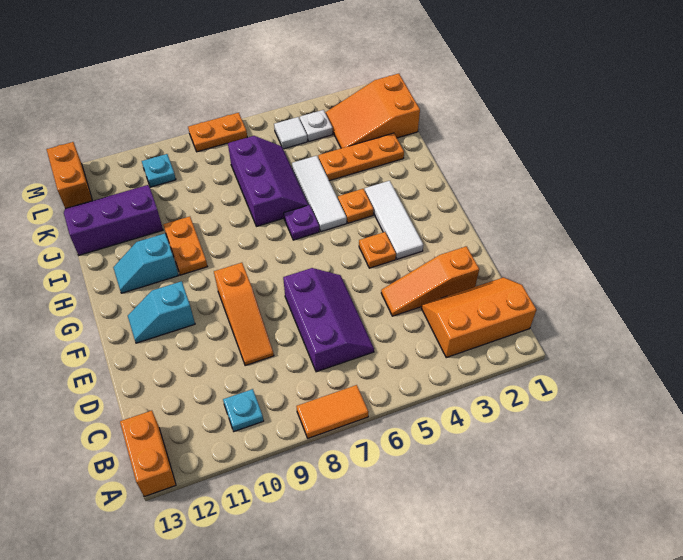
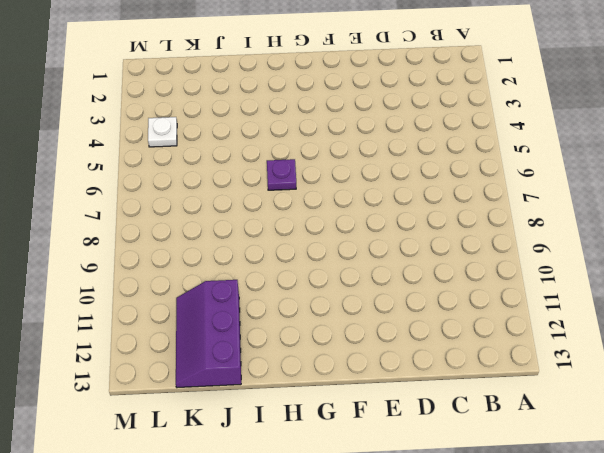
none -> orange tile A7:A8 level 1
none -> orange brick A13:B13 level 1
none -> orange slope B1:C3 level 1 top B

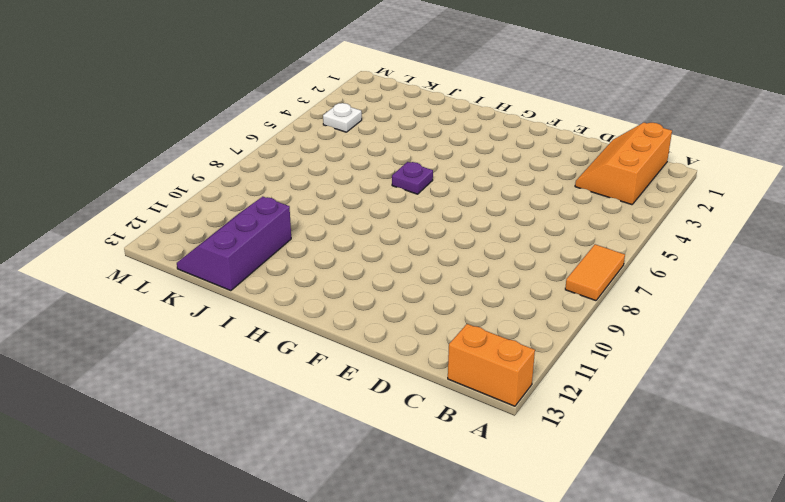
none -> cyan plate B10 level 1
none -> purple slope C6:E7 level 1 top 7
none -> orange slope D2:D4 level 1 top 2

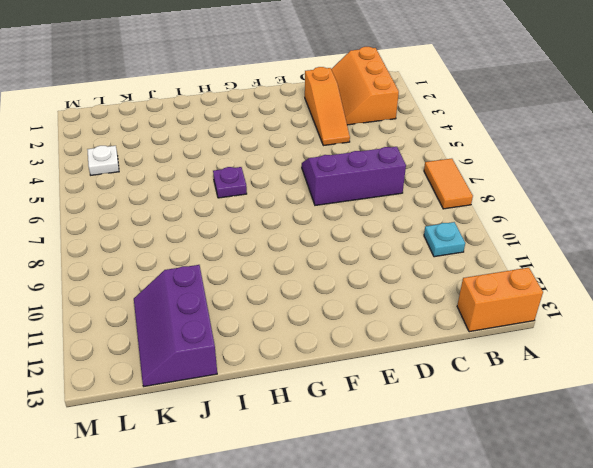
none -> orange slope D9:F9 level 1 top F
none -> white tile F3:H3 level 1
none -> orange plate F4 level 1

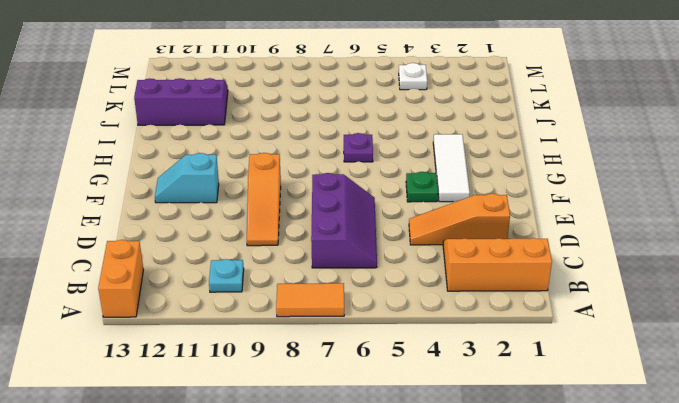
green plate F4 level 1 -> orange plate F4 level 1
none -> orange plate H4 level 1
none -> white tile H5:J5 level 1
none -> orange plate H10:I10 level 1

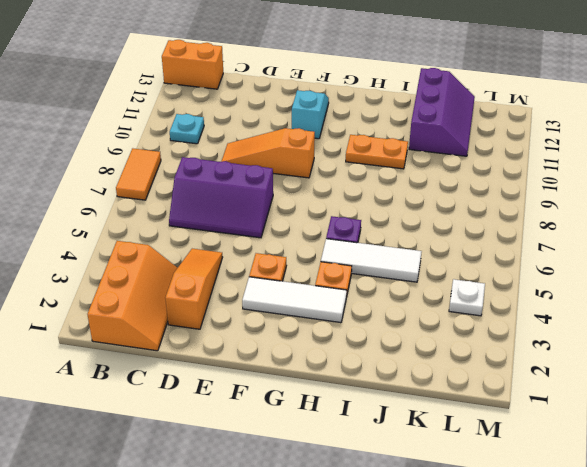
none -> cyan slope H11:H12 level 1 top 11
none -> purple slope I6:K7 level 1 top 7
none -> orange plate J2:J4 level 1

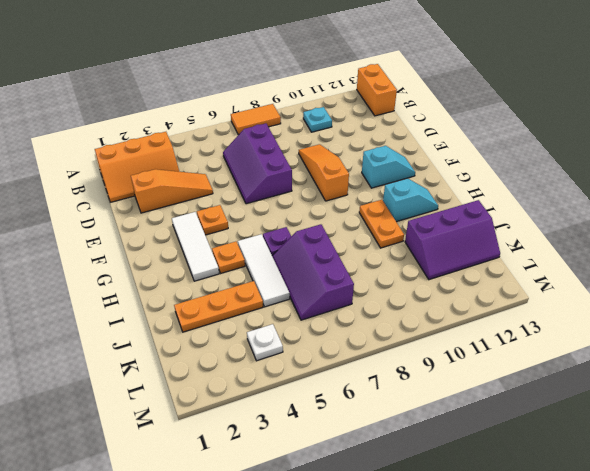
none -> orange slope K1:L3 level 1 top 1
none -> white tile L5 level 1
none -> cyan plate L10 level 1

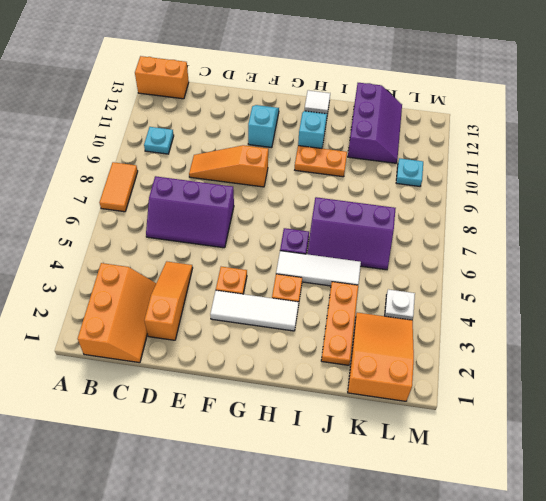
white tile H13 level 1 -> white tile L5 level 1
none -> orange brick L13:M13 level 1
none -> orange plate M7:M8 level 1

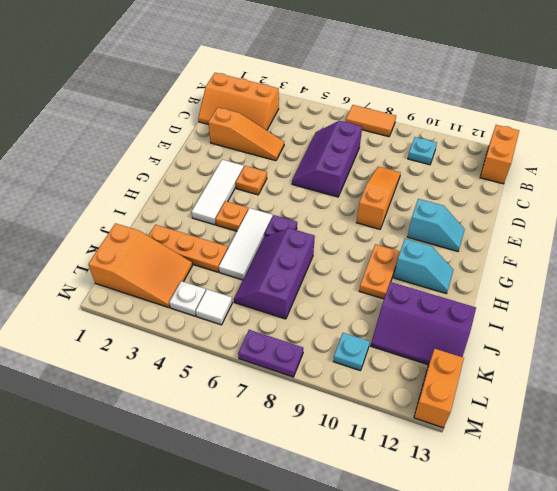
purple plate M7:M8 level 1 -> orange plate M7:M8 level 1

